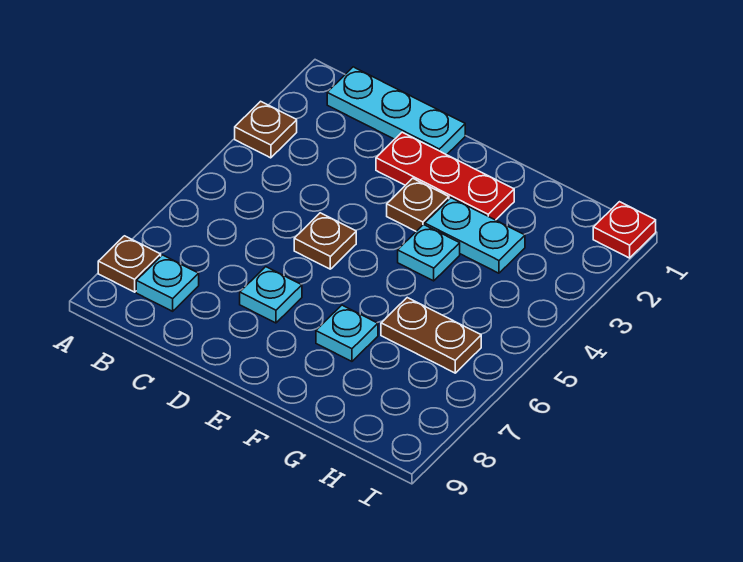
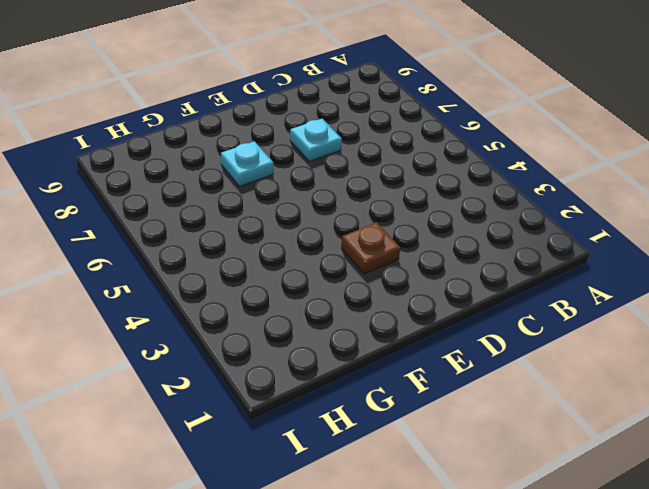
none -> brown plate A3 level 1
none -> brown plate A8 level 1
none -> cyan plate B1:D1 level 1

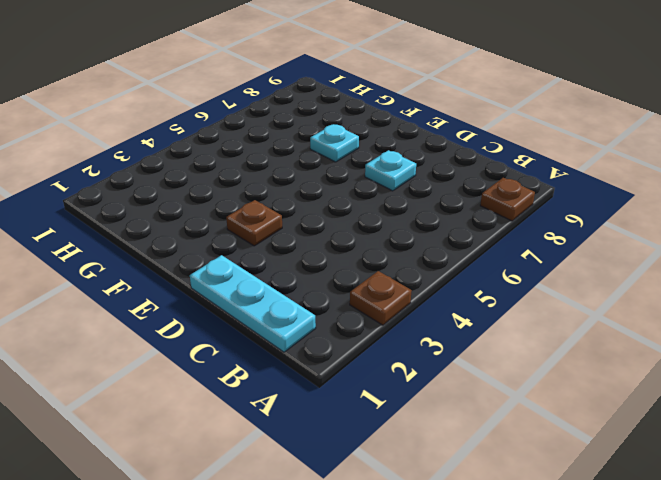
none -> cyan plate B8 level 1
none -> red plate D2:F2 level 1
none -> brown plate D5 level 1

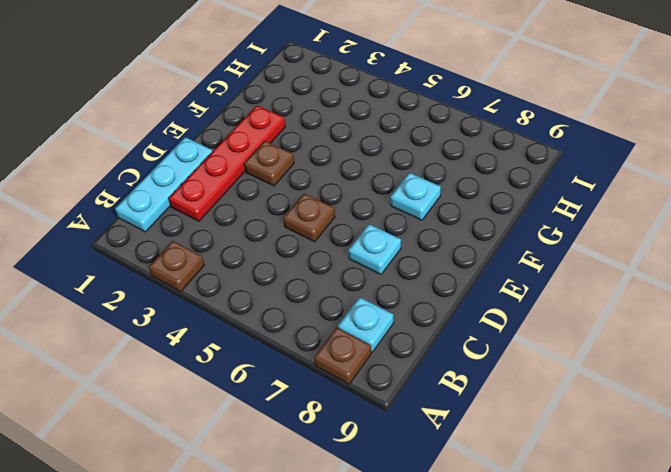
red plate C2:F2 level 1 -> red plate D2:F2 level 1
none -> cyan plate F3:G3 level 1
none -> cyan plate F4 level 1
none -> brown plate G6:H6 level 1

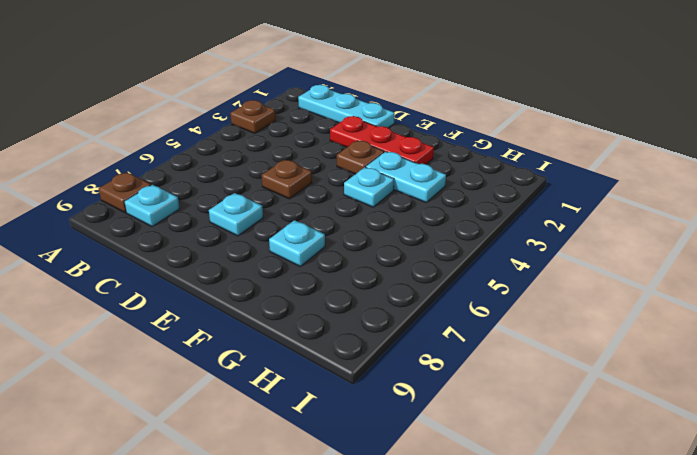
none -> brown plate G6:H6 level 1
none -> red plate I1 level 1

